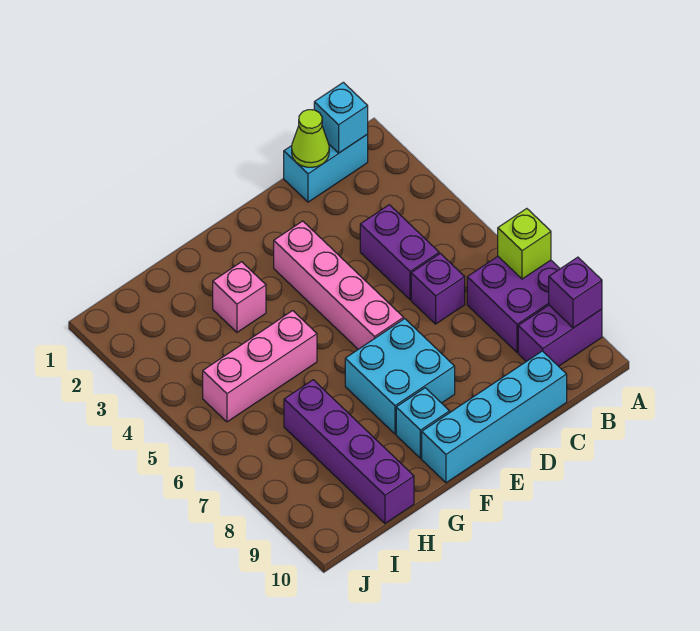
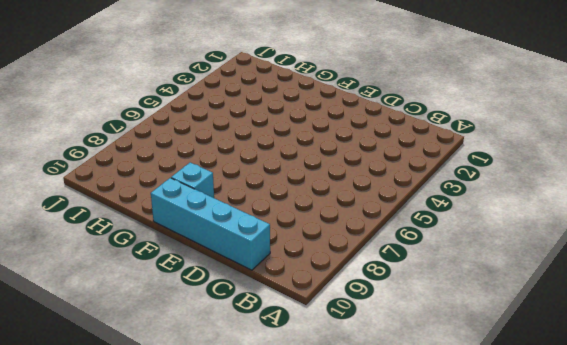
none -> purple brick A7:B8 level 1
none -> purple brick A9:B9 level 1
none -> cyan brick B1:C1 level 1

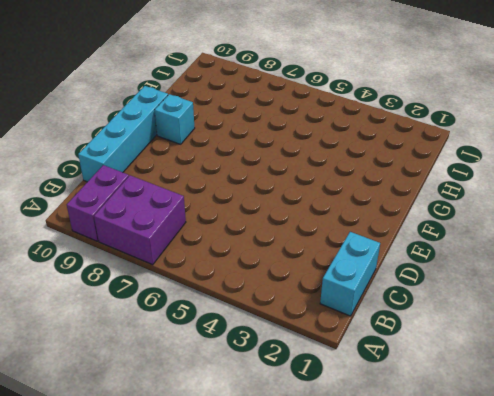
none -> purple brick C4:C5 level 1
none -> purple brick C6 level 1
none -> pink brick E3:E6 level 1

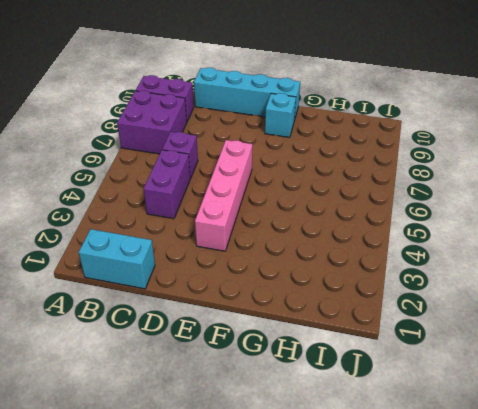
none -> cyan brick E7:F8 level 1
none -> pink brick G3 level 1
none -> pink brick G5:I5 level 1

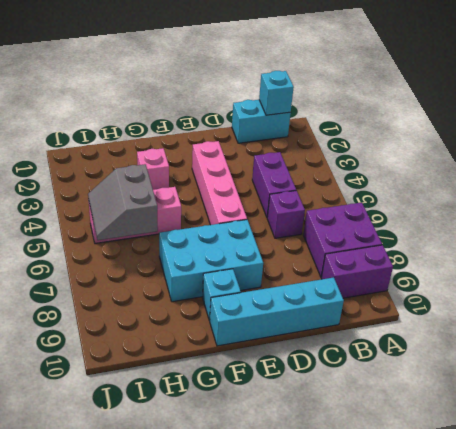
cyan brick E7:G8 level 1 -> cyan brick E7:F8 level 1
grey slope H5:I6 level 2 top H -> none
none -> purple brick H7:H10 level 1
none -> lime brick A7 level 2
none -> purple brick A9 level 2

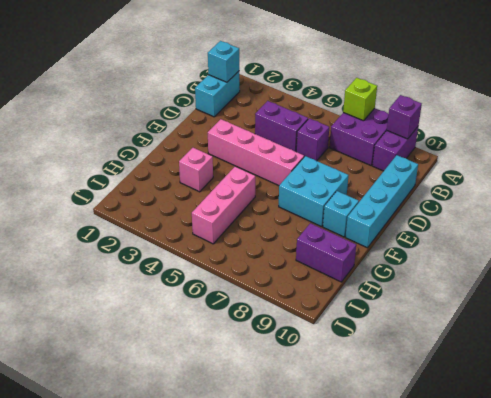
purple brick H9:H10 level 1 -> purple brick H7:H10 level 1
none -> lime cone C1 level 2

